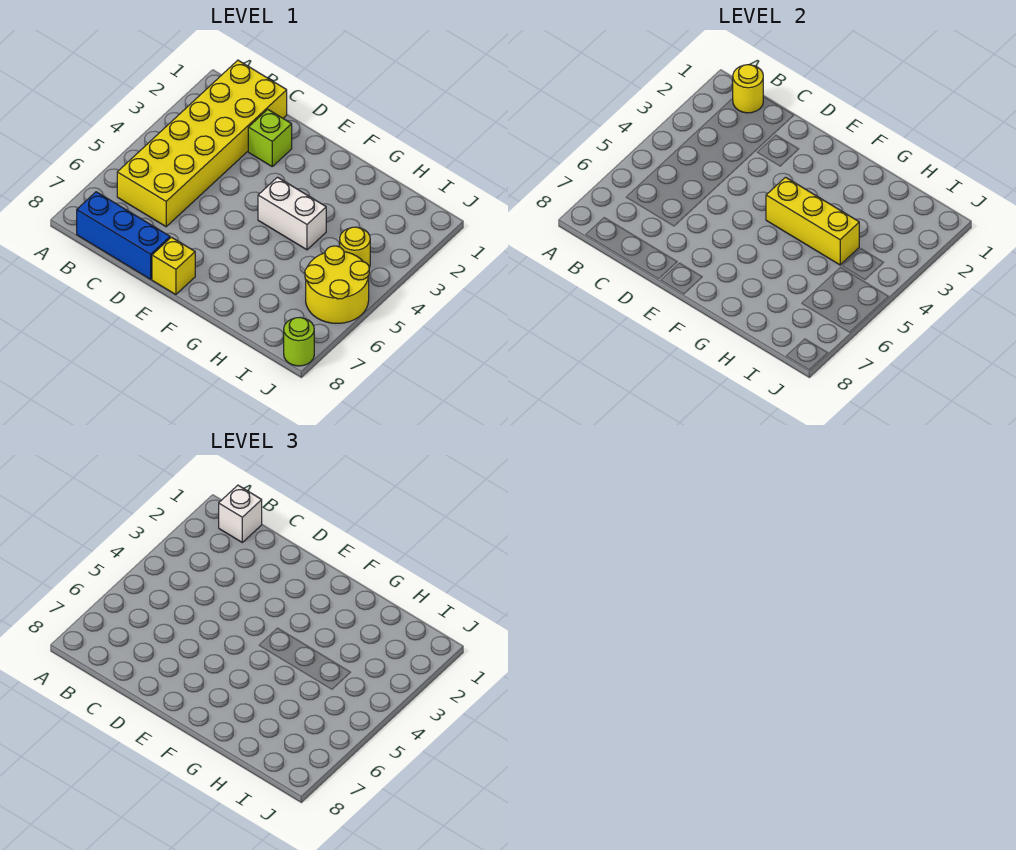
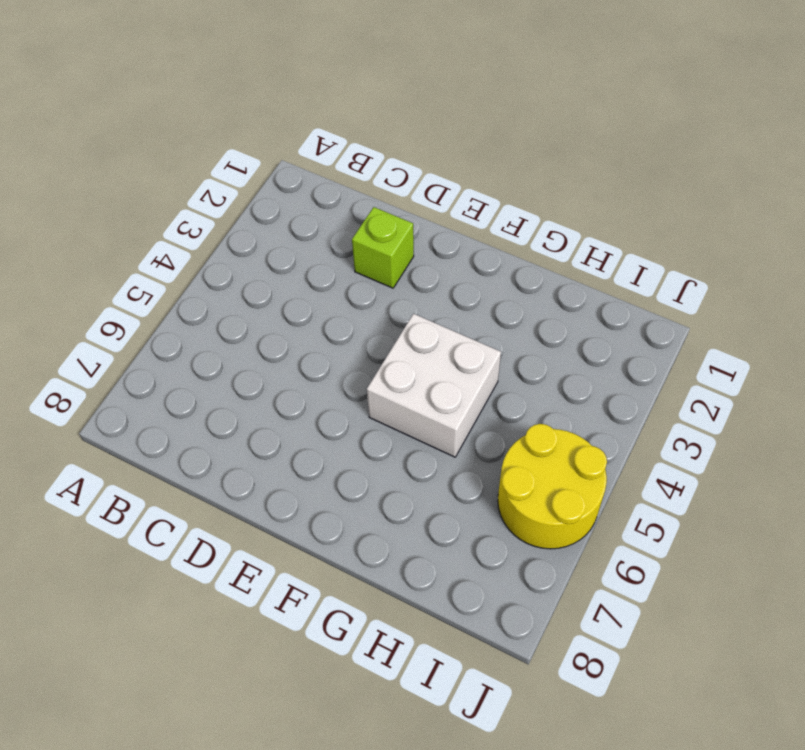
white brick F4:G5 level 1 -> white brick F4:G4 level 1
none -> yellow brick B1:C6 level 1
none -> blue brick B8:D8 level 1

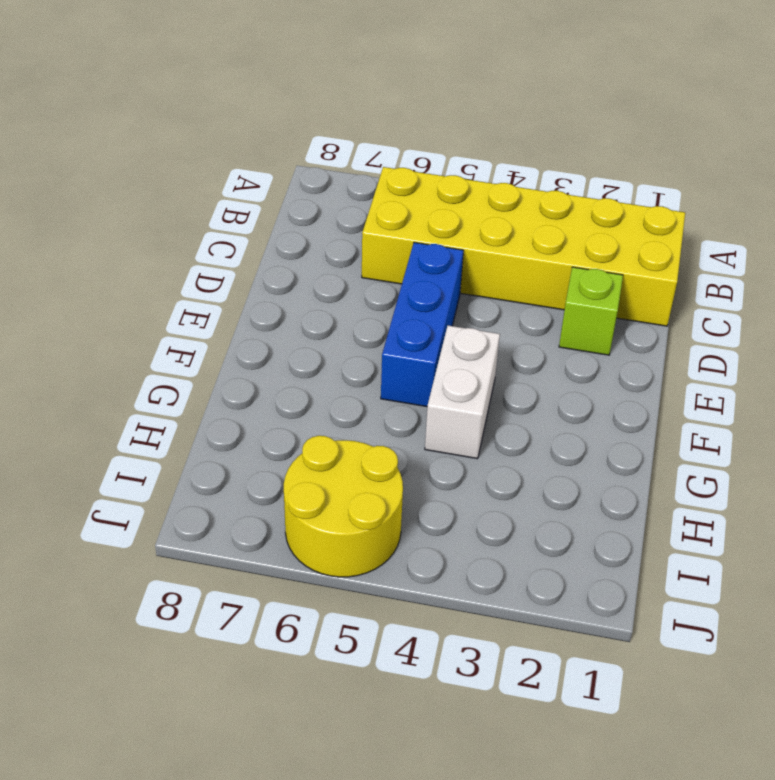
blue brick D5:F5 level 1 -> blue brick B8:D8 level 1
none -> yellow brick E8 level 1
none -> yellow round brick I4 level 1

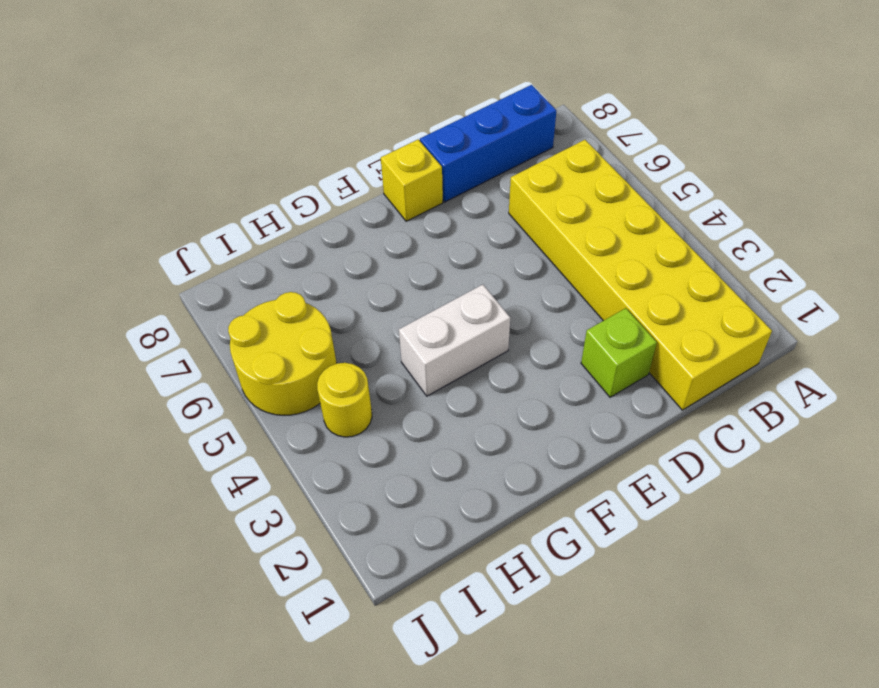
none -> lime round brick J8 level 1
none -> yellow round brick B1 level 2

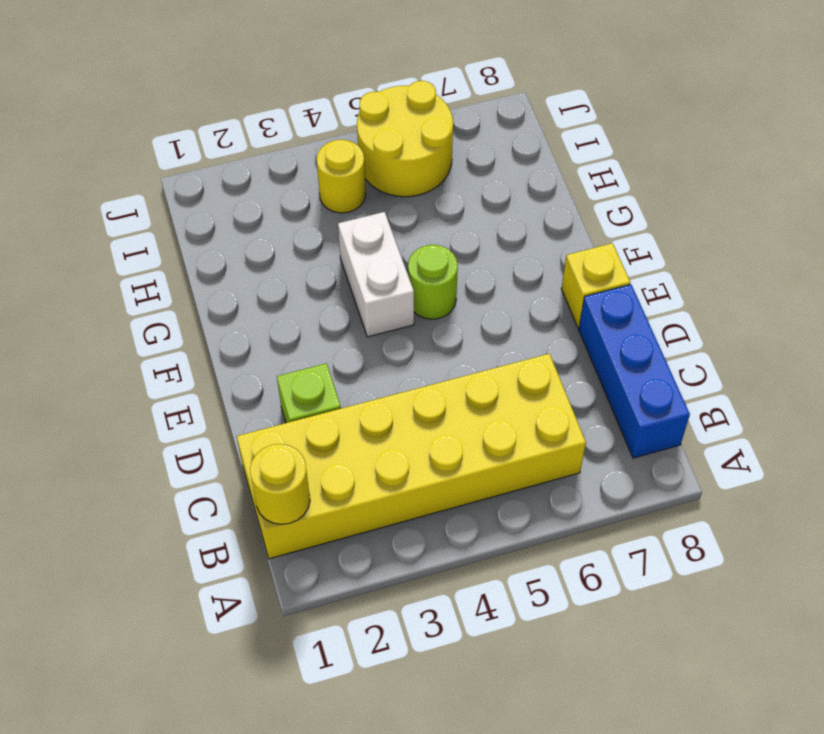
lime round brick F5 level 1 -> lime round brick J8 level 1
none -> yellow brick F4:H4 level 2
none -> white brick B1 level 3

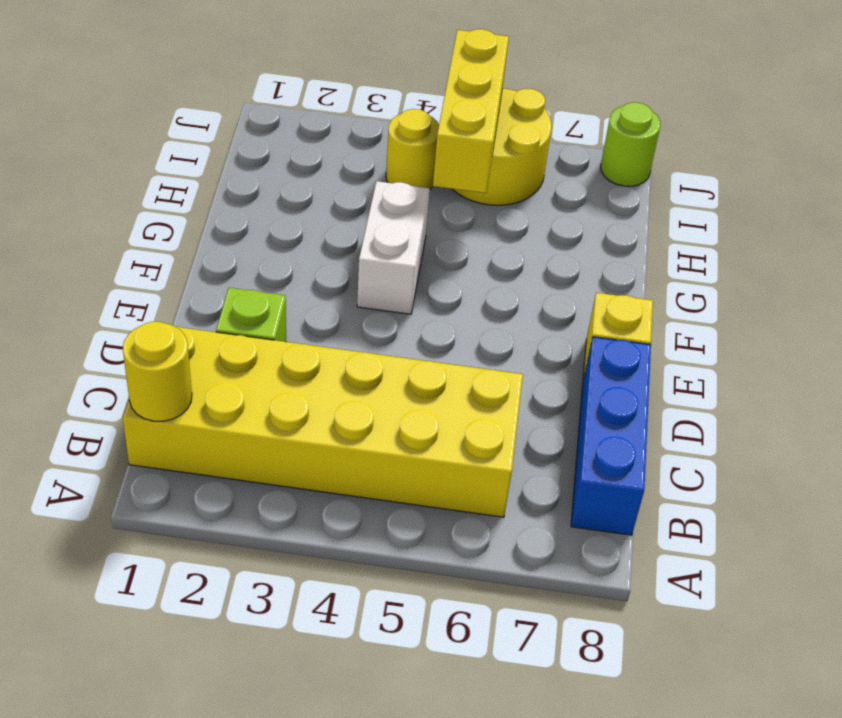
yellow brick H5:J5 level 2 -> yellow brick F4:H4 level 2
none -> white brick B1 level 3

